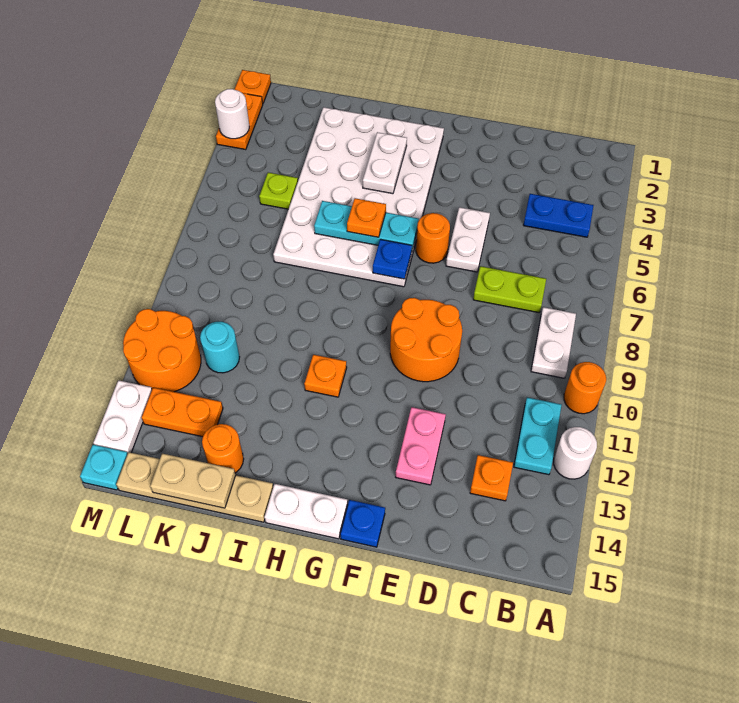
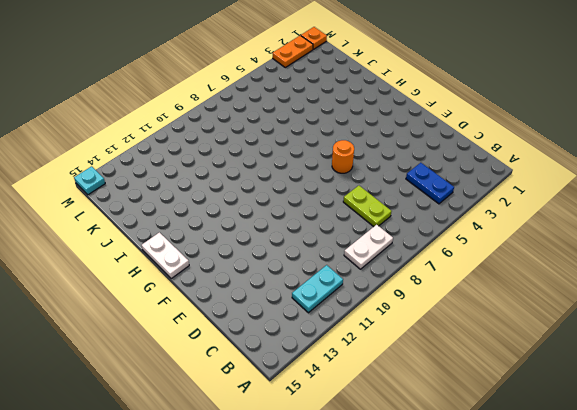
none -> orange round brick A10 level 1
none -> white round brick A12 level 1
none -> orange plate C13 level 1
none -> white plate E5:E6 level 1

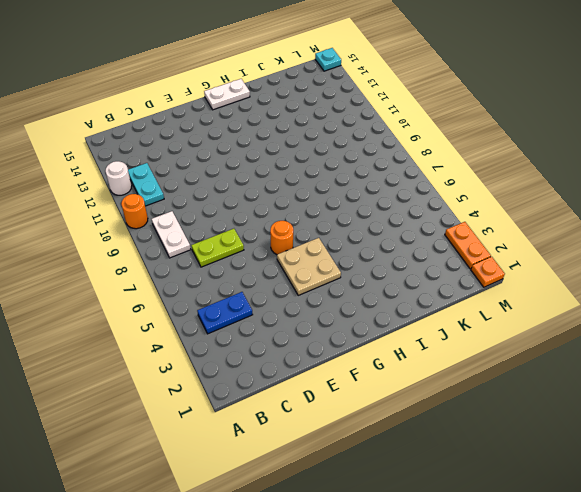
tan plate F4:G5 level 1 -> white plate G2:J7 level 1
none -> orange plate C13 level 1
none -> white plate E5:E6 level 1
none -> orange round brick E9:F10 level 1
none -> pink plate E12:E13 level 1

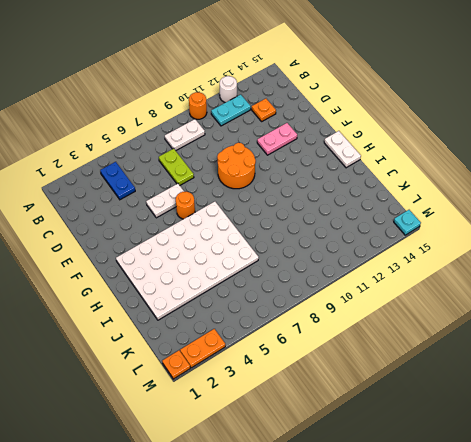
none -> blue plate F15 level 1
none -> orange plate H11 level 1
none -> tan plate I15:L15 level 1
none -> orange round brick J14 level 1

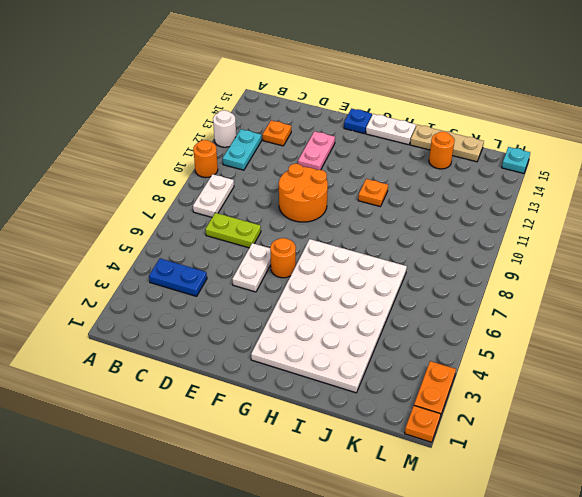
tan plate I15:K15 level 1 -> tan plate I15:L15 level 1
none -> lime plate K5 level 1
none -> cyan round brick K11 level 1
none -> orange plate K13:L13 level 1
none -> orange round brick L11:M12 level 1

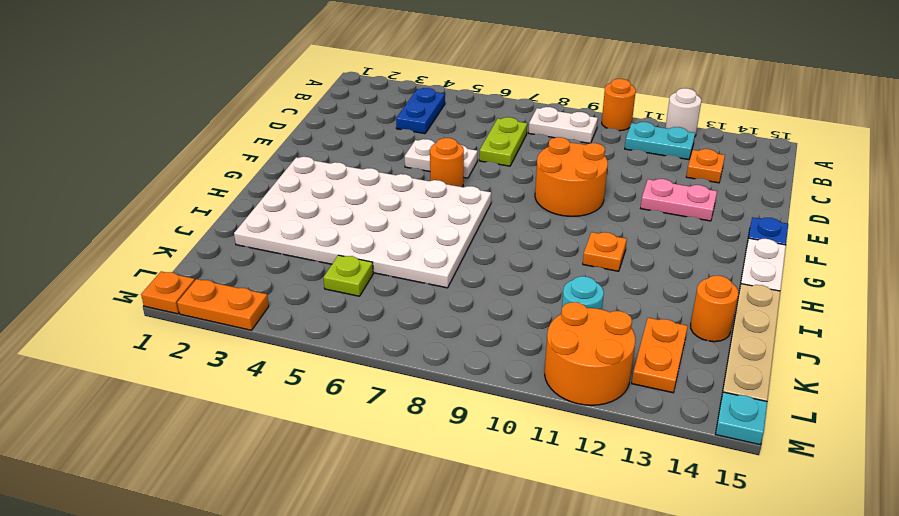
none -> white plate M13:M14 level 1
none -> cyan plate G6:I6 level 2
none -> blue plate G7 level 2
none -> white plate H3:H4 level 2

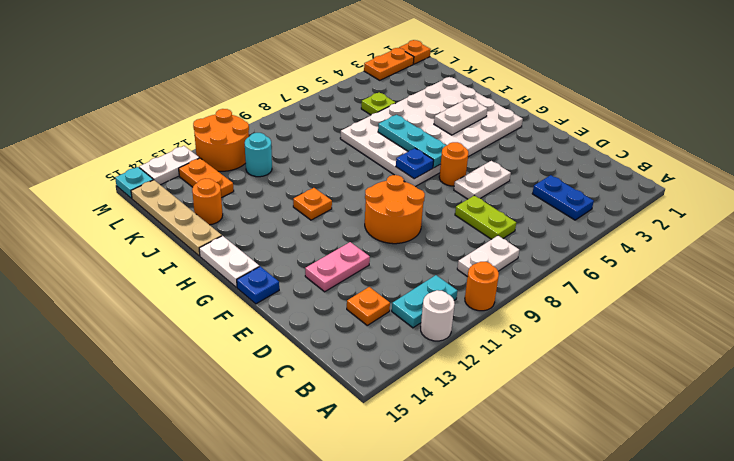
none -> tan plate J15:K15 level 2
none -> white round brick M3 level 2
none -> orange plate H6 level 3

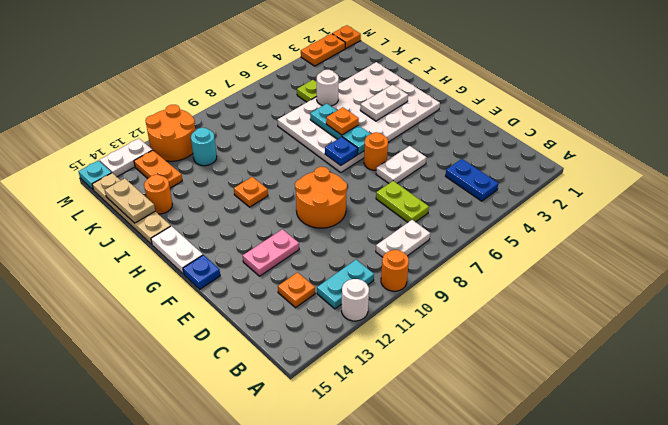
white round brick J5 level 2 -> white round brick M3 level 2

